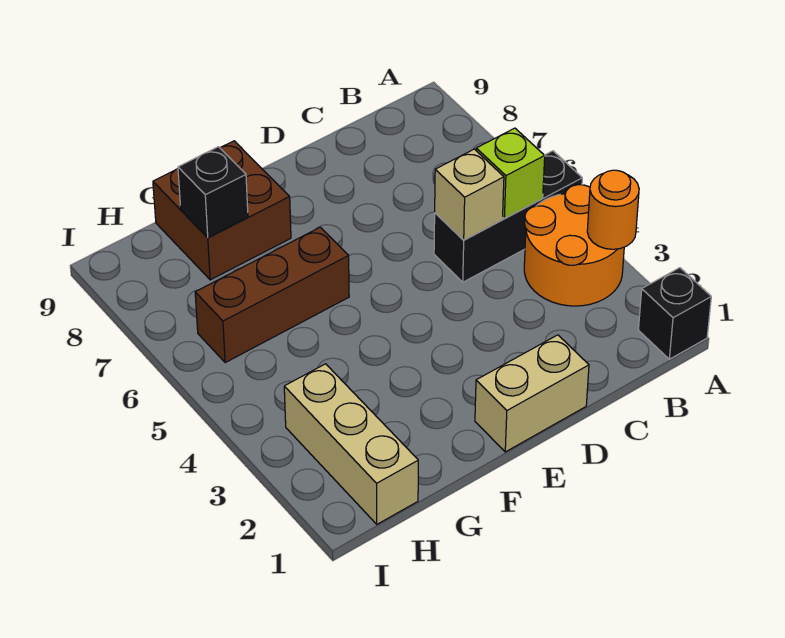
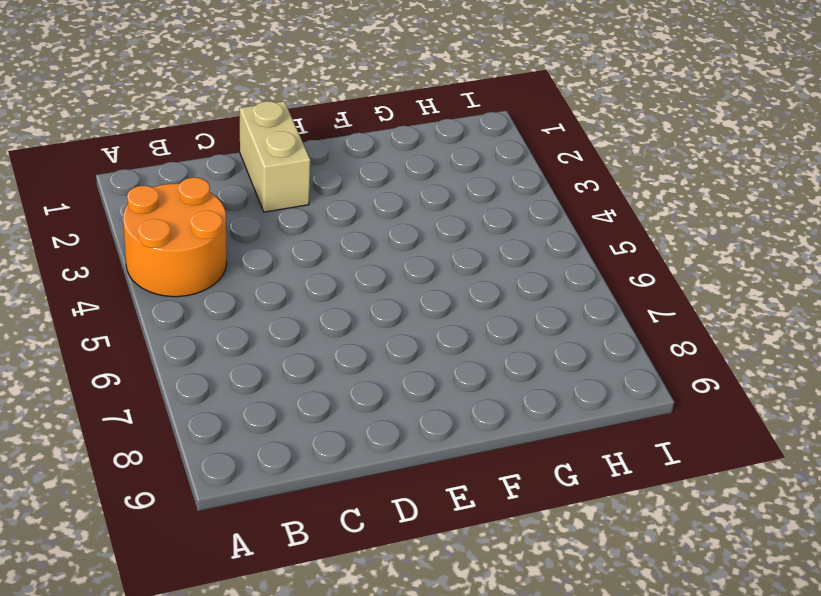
tan brick D1:D2 level 1 -> tan brick D1:E1 level 1
none -> black brick A1 level 1
none -> black brick A5:C5 level 1

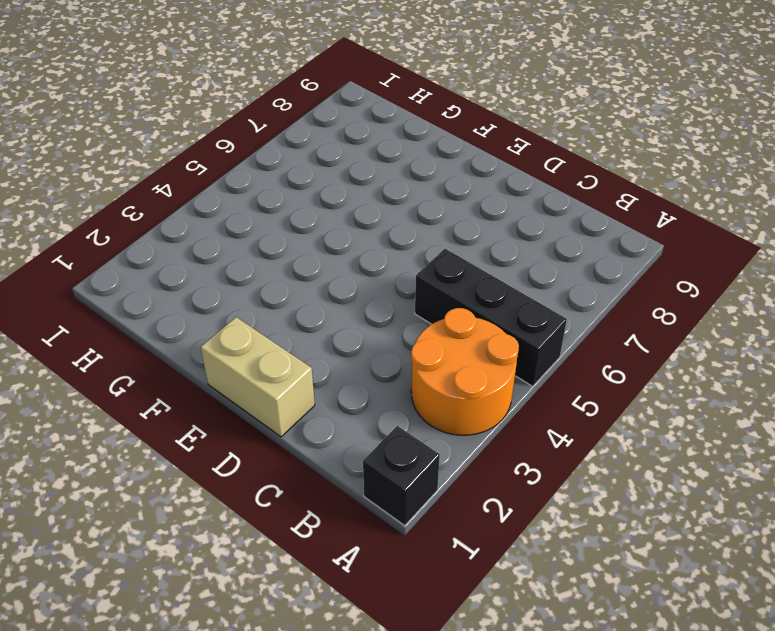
none -> brown brick F6:H6 level 1
none -> brown brick F8:G9 level 1

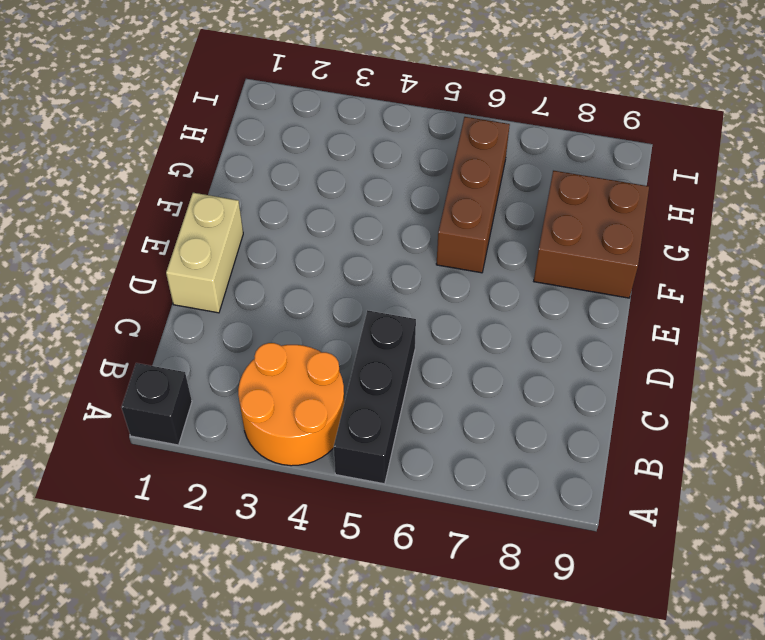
none -> tan brick H1:H3 level 1
none -> orange round brick A3 level 2

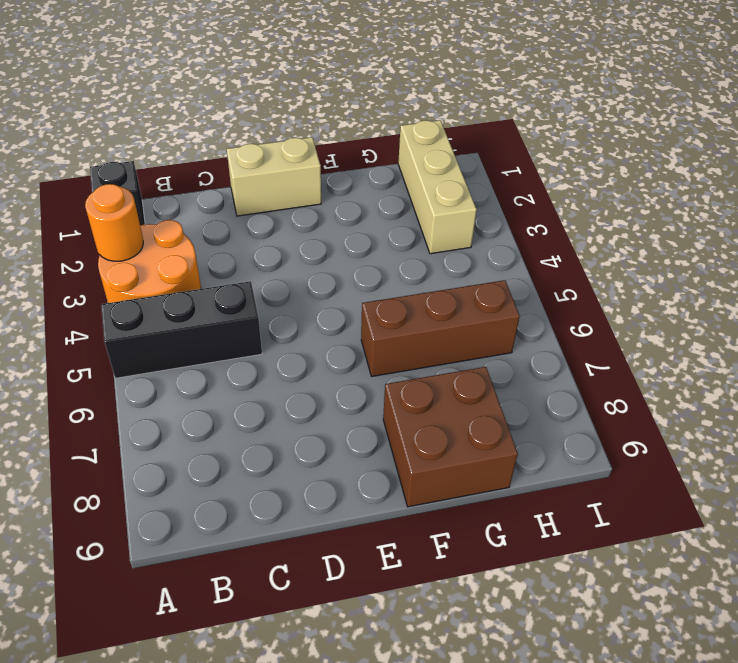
none -> lime brick B5 level 2
none -> tan brick C5 level 2

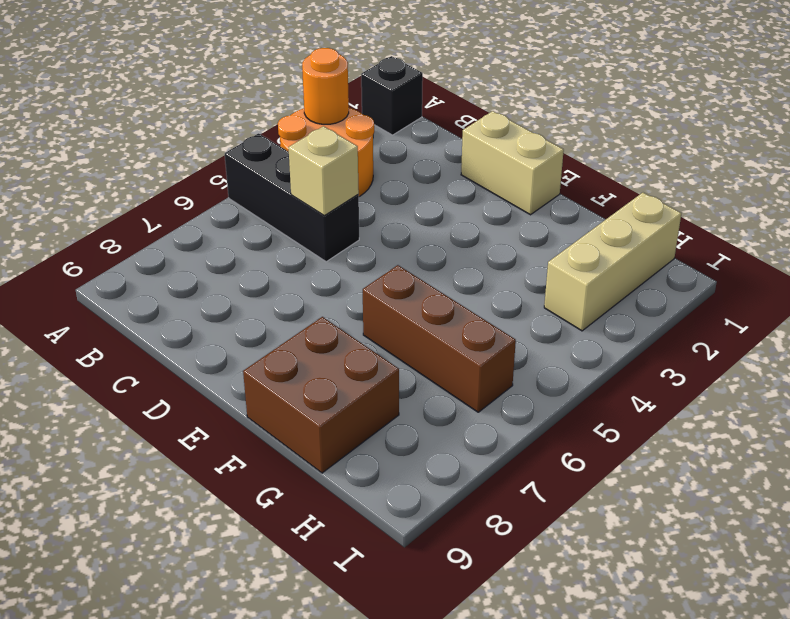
none -> lime brick B5 level 2
none -> black brick G8 level 2

